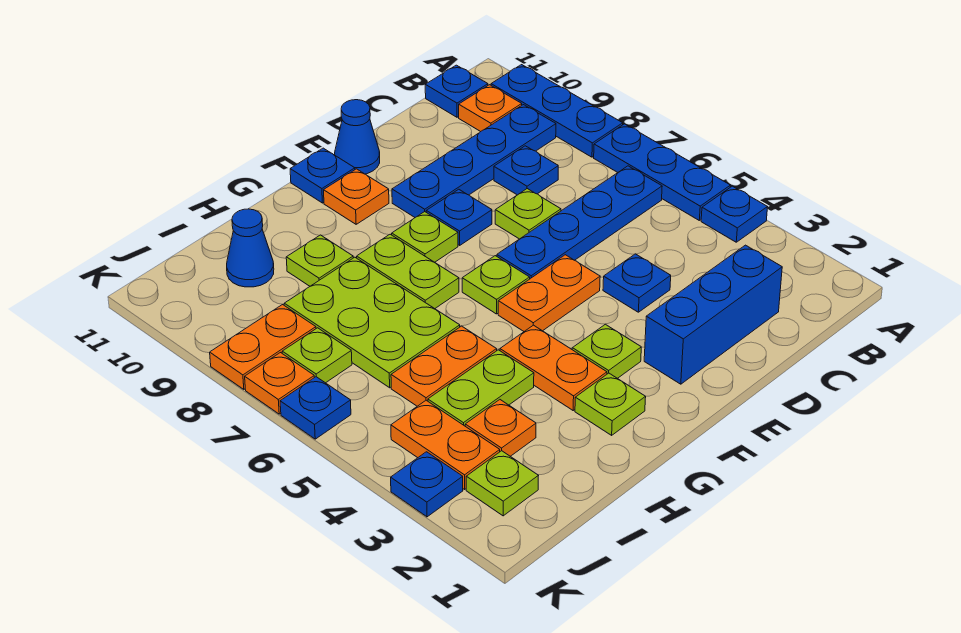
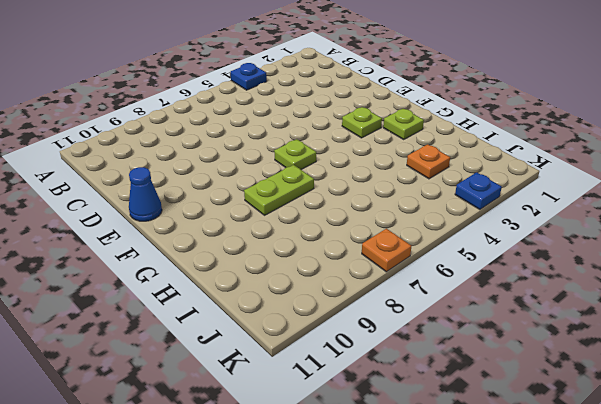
none -> blue plate A5:A7 level 1
none -> blue plate A8:A10 level 1
none -> blue plate B6:E6 level 1
none -> blue plate B9:E9 level 1

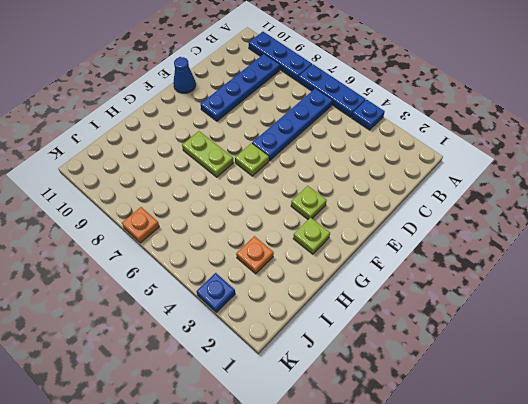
none -> orange plate B10 level 1
none -> blue plate B11 level 1
none -> blue brick C2:E2 level 1
none -> blue plate C8 level 1

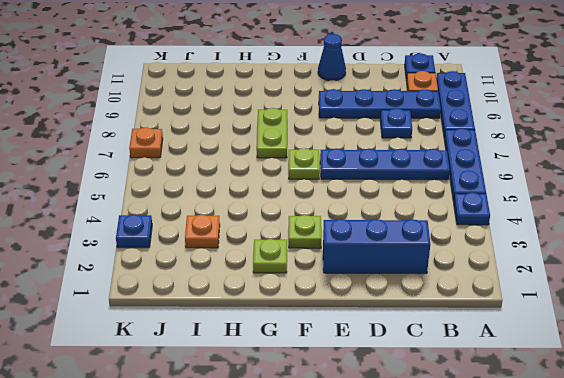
none -> blue plate D4 level 1
none -> lime plate D7 level 1
none -> orange plate E5:F5 level 1
none -> blue plate E8 level 1

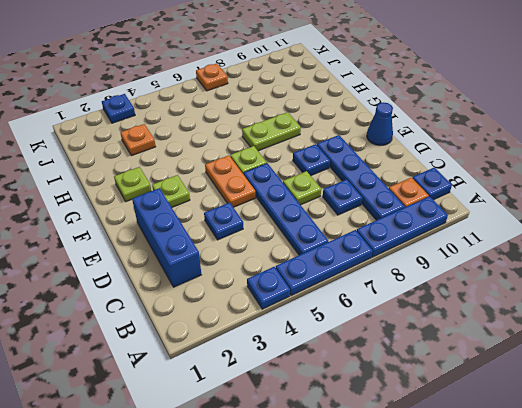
none -> lime plate F8 level 1
none -> orange plate F10 level 1
none -> blue plate F11 level 1
none -> orange plate G3:G4 level 1

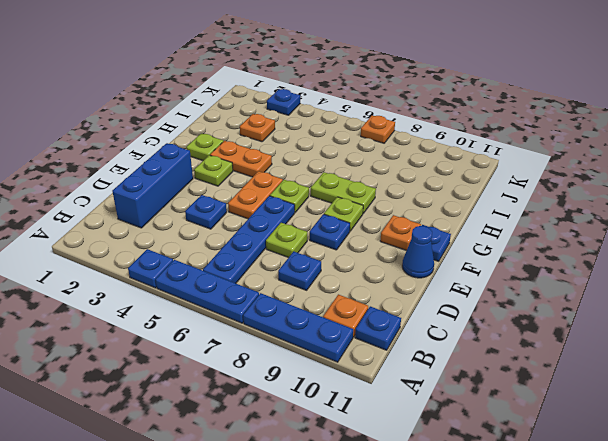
none -> blue plate B9:E9 level 1
none -> lime plate H4:I4 level 1
none -> orange plate H5:I5 level 1
none -> lime plate H6:I8 level 1

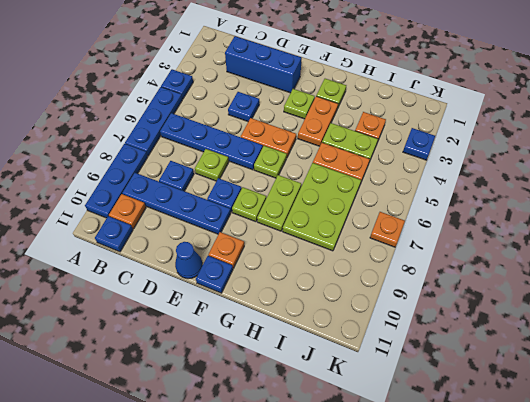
none -> lime plate H9 level 1
none -> blue cone I10 level 1
none -> lime plate J2 level 1
none -> orange plate J3:J4 level 1

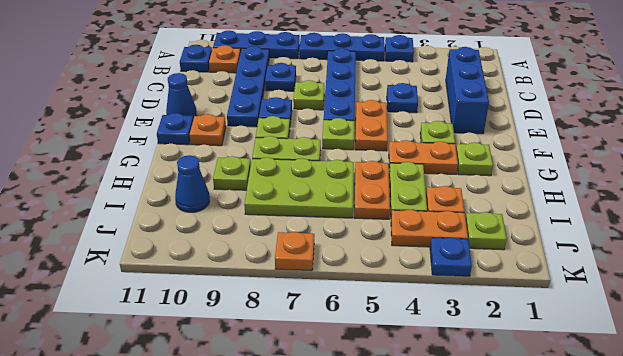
none -> lime plate J7 level 1
none -> orange plate J8:K8 level 1
none -> blue plate K6 level 1

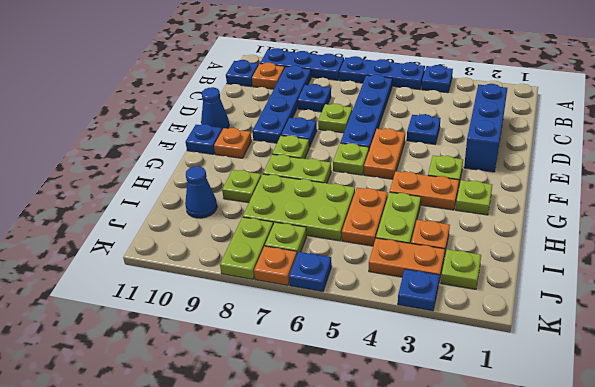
lime plate J8:K8 level 1 -> orange plate J8:K8 level 1

